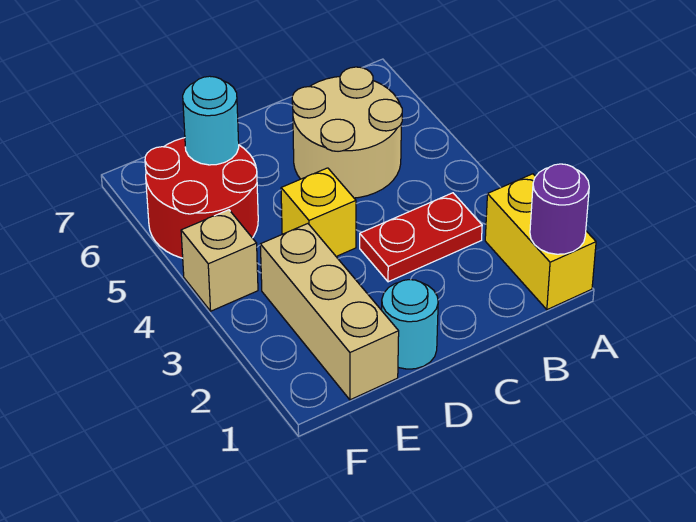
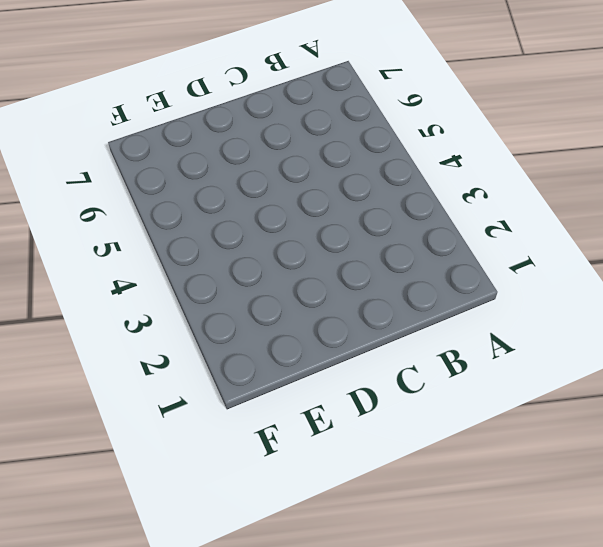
none -> yellow brick A1:A2 level 1
none -> red plate B3:C3 level 1

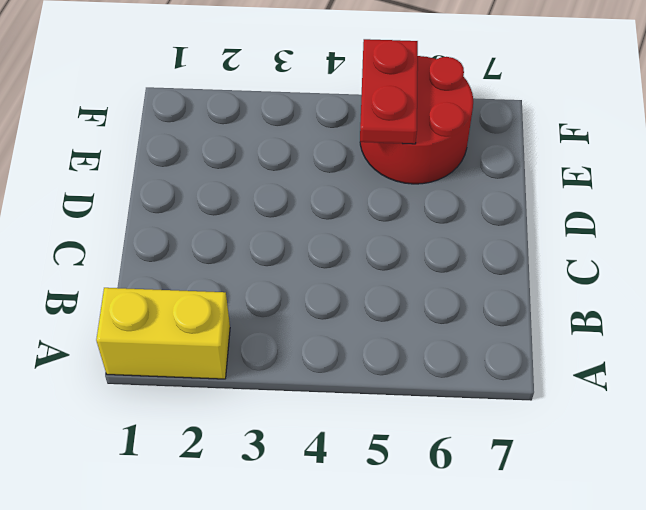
red plate E5:F5 level 2 -> red plate B3:C3 level 1
none -> tan round brick B5:C6 level 1
none -> cyan round brick D1 level 1

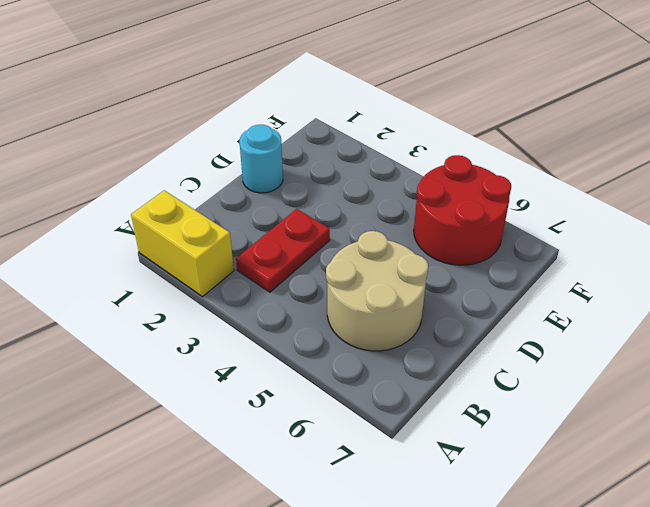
none -> yellow brick D4 level 1
none -> tan brick E1:E3 level 1

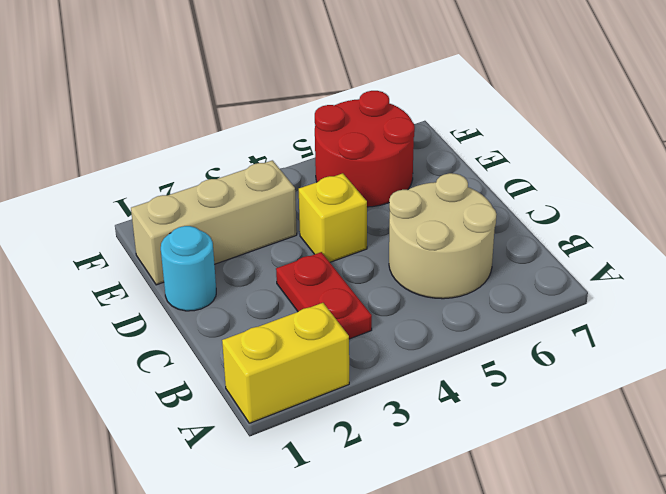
none -> tan brick F4 level 1
none -> purple round brick A1 level 2

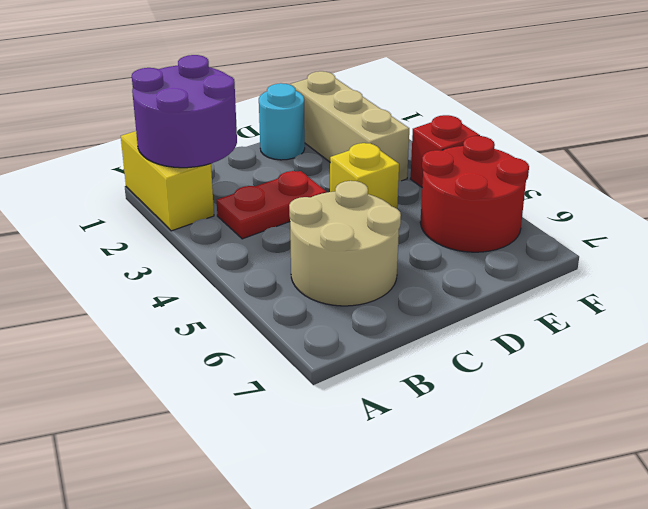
purple round brick A1:B2 level 2 -> purple round brick A1 level 2
red brick F4 level 1 -> tan brick F4 level 1
none -> cyan round brick E6 level 2

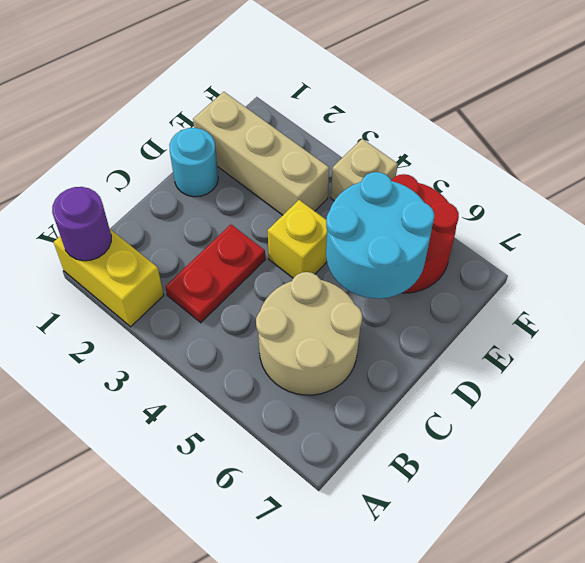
cyan round brick D5:E6 level 2 -> cyan round brick E6 level 2

